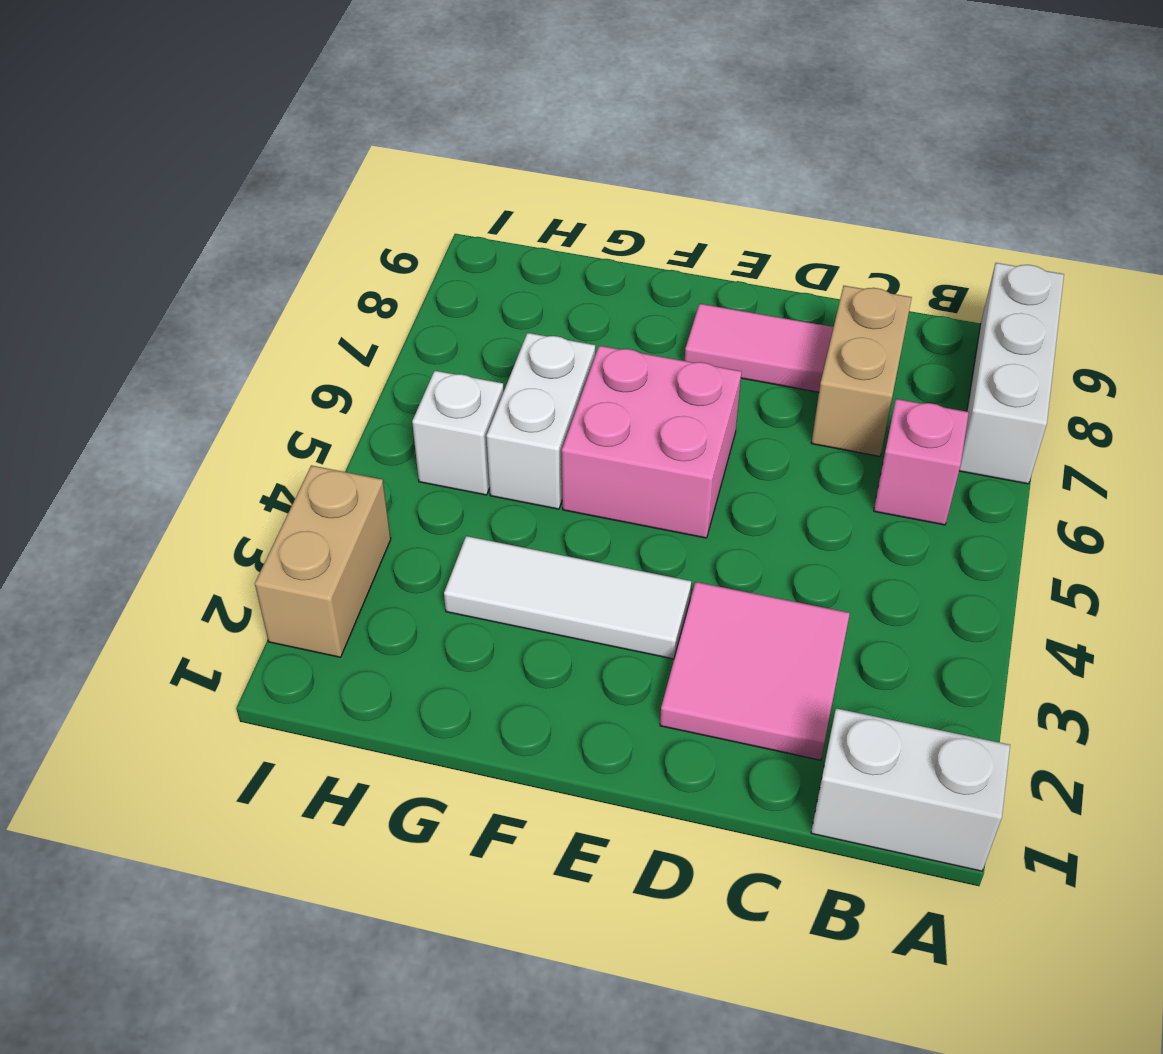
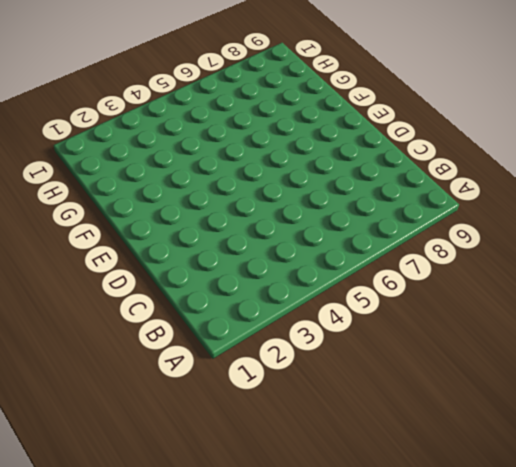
none -> white brick A1:B1 level 1
none -> white brick A7:A9 level 1

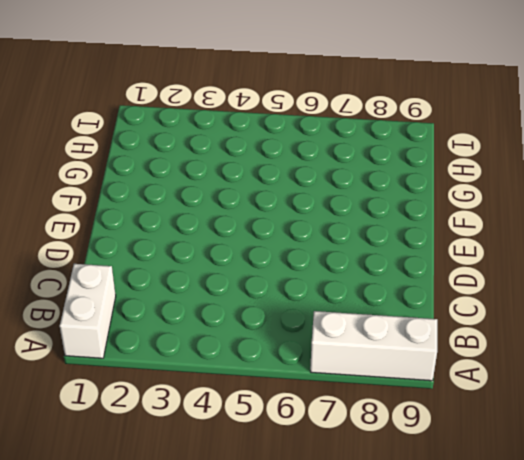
none -> pink brick B6 level 1
none -> pink tile C2:D3 level 1

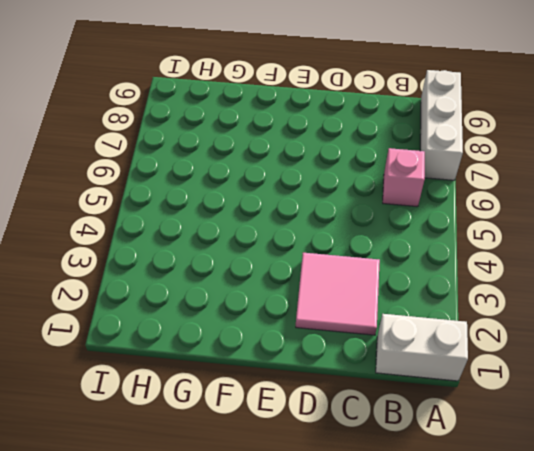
none -> tan brick C7:C8 level 1
none -> pink tile D8:E8 level 1

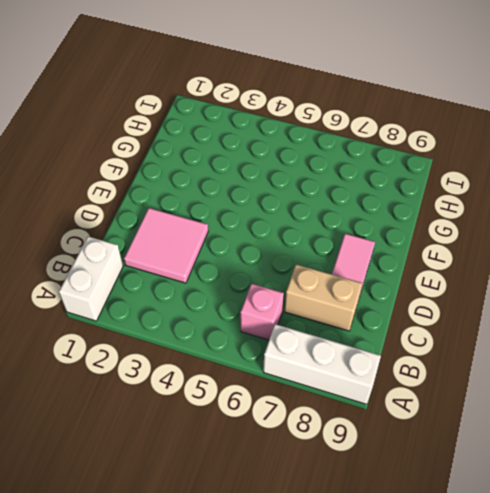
none -> white tile E3:G3 level 1
none -> pink brick E5:F6 level 1

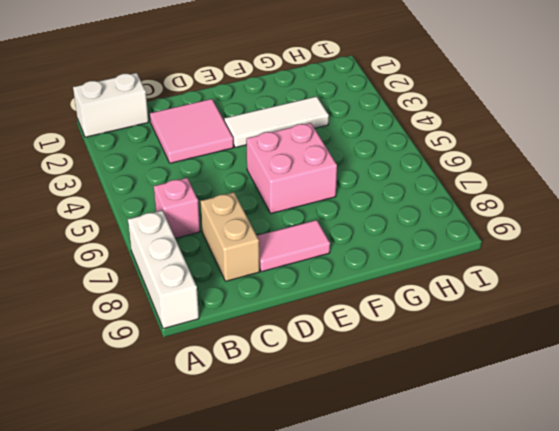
none -> white brick G5:G6 level 1
none -> white brick H5 level 1

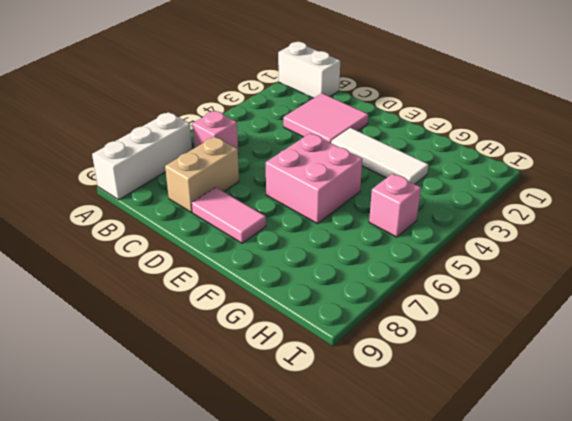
pink brick H5 level 1 -> white brick H5 level 1
none -> white brick G5:G6 level 1
none -> tan brick I2:I3 level 1

